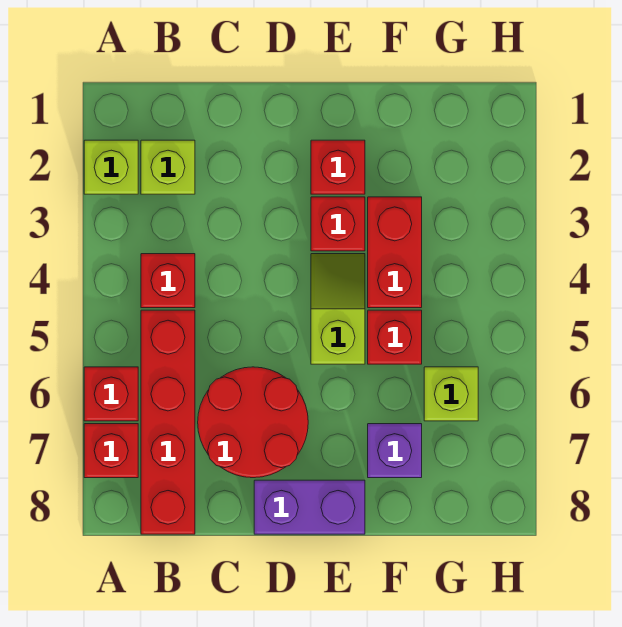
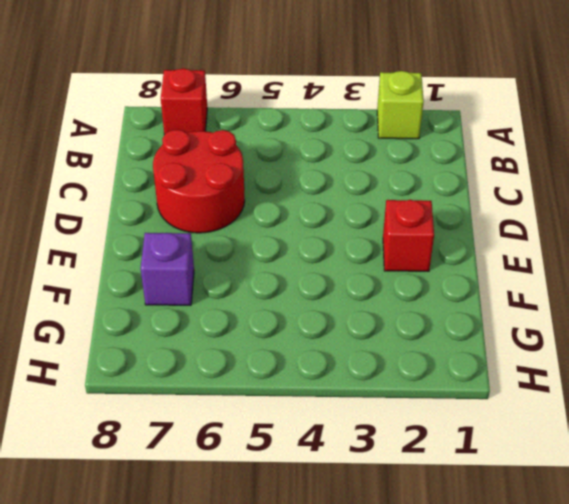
none -> red brick A6 level 1
none -> lime brick B2 level 1
none -> red brick B4 level 1

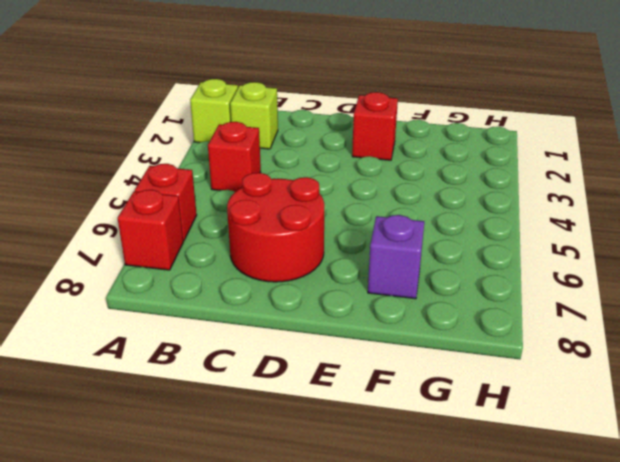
none -> red brick B5:B8 level 1
none -> purple brick D8:E8 level 1
none -> red brick E3 level 1

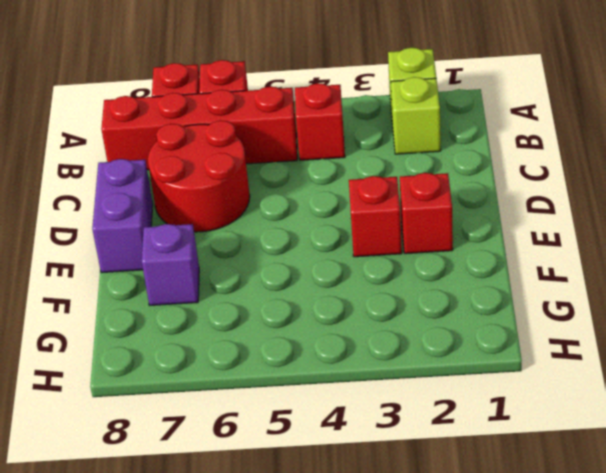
none -> lime slope E4:E5 level 1 top 5
none -> red brick F3:F4 level 1
none -> red brick F5 level 1

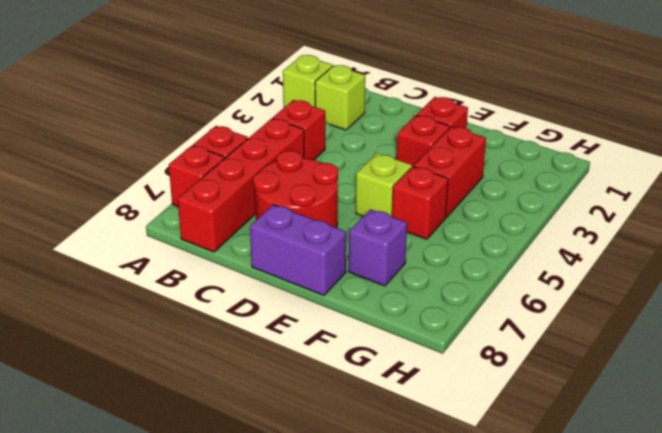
none -> lime brick G6 level 1

